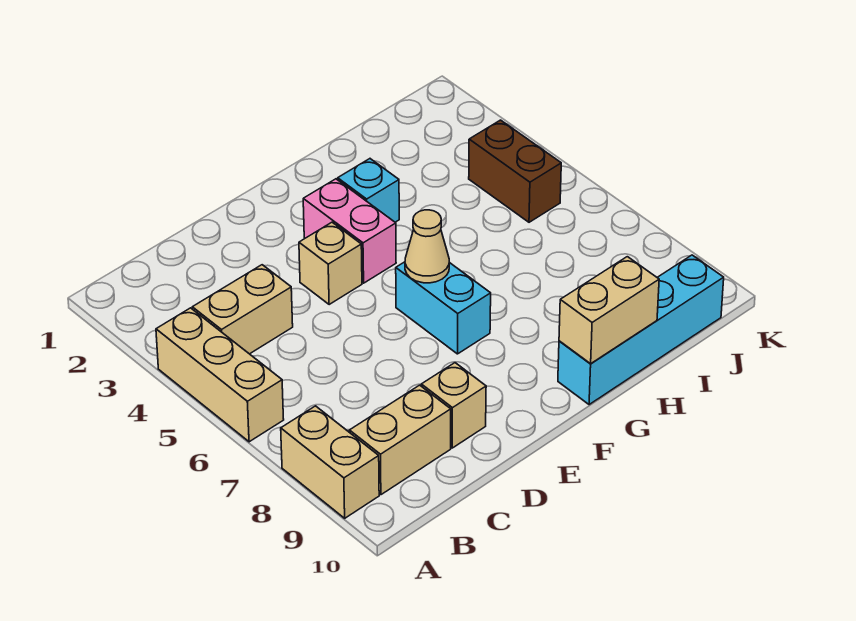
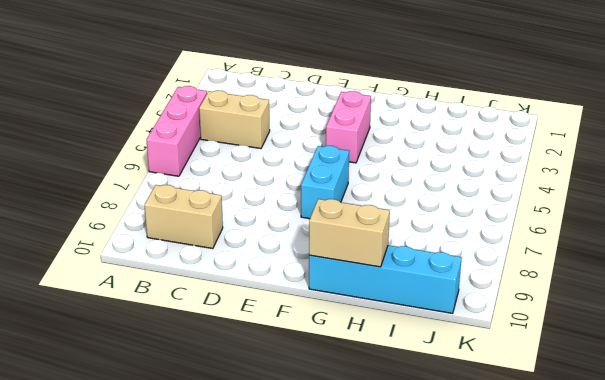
pink brick A4:A6 level 1 -> tan brick A4:A6 level 1
none -> tan brick A8:A9 level 1
none -> tan brick D9 level 1
none -> tan brick E4 level 1

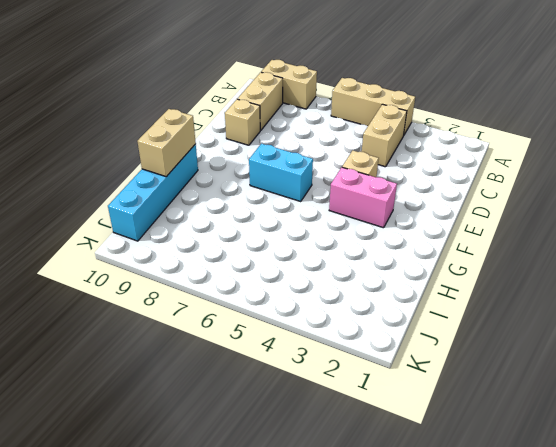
none -> cyan brick G3 level 1
none -> brown brick J4:J5 level 1
none -> tan cone F6 level 2

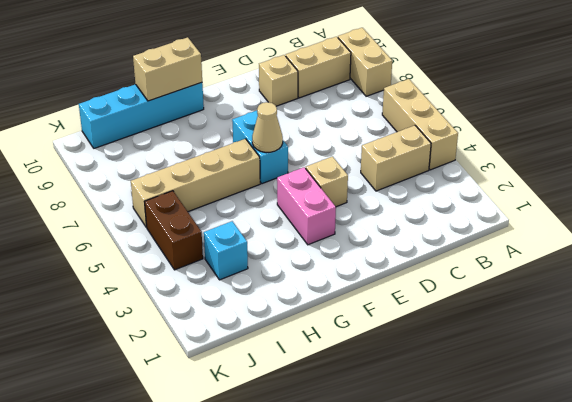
tan brick G6:J6 level 1 -> none
cyan brick I3 level 1 -> cyan brick G3 level 1

